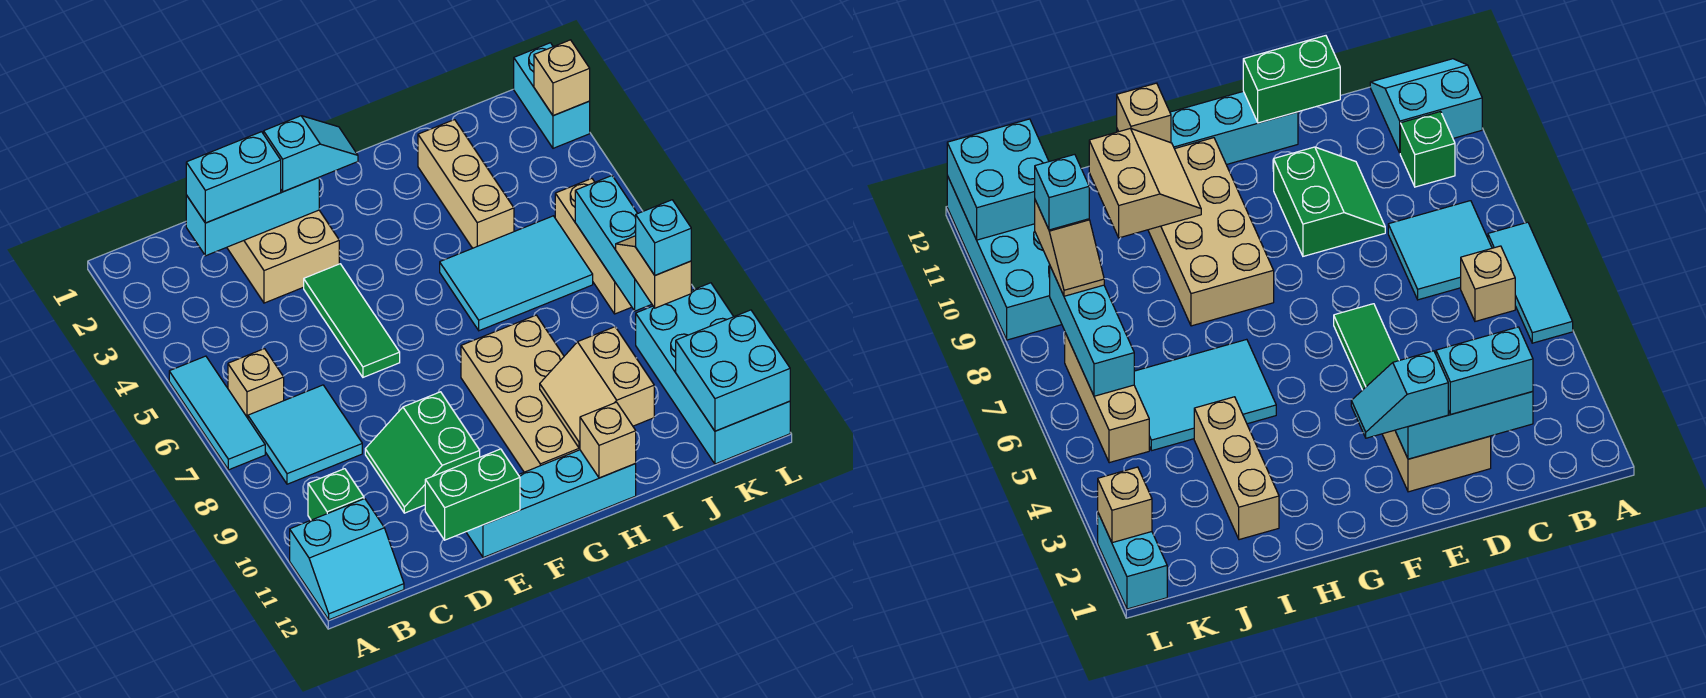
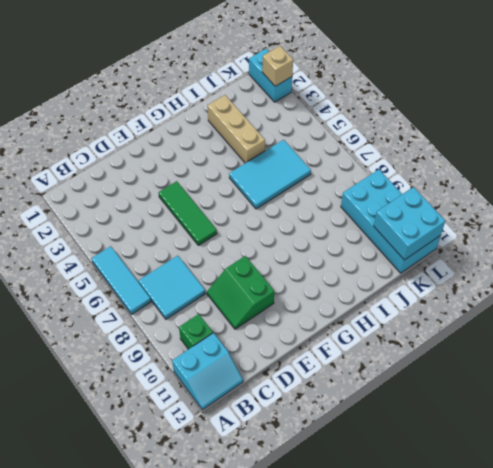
none -> tan brick B6 level 1
none -> tan brick D2:E3 level 1
none -> cyan brick E12:H12 level 1

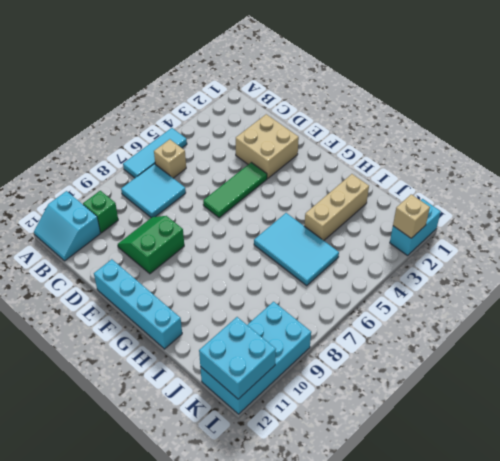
none -> tan brick G8:H11 level 1
none -> tan brick K5:K7 level 1
none -> cyan brick C2:E2 level 2

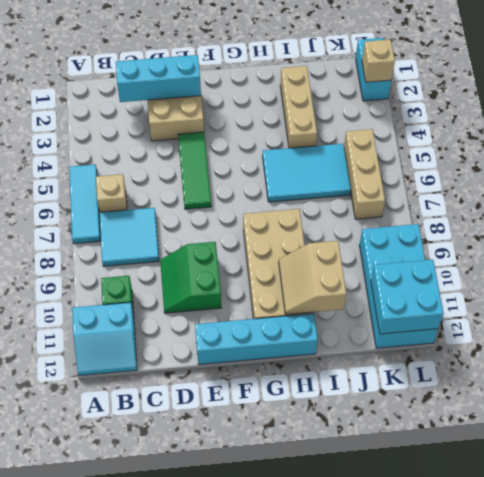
none -> green brick D12:E12 level 2
none -> tan brick H12 level 2
none -> cyan brick K6:K8 level 2

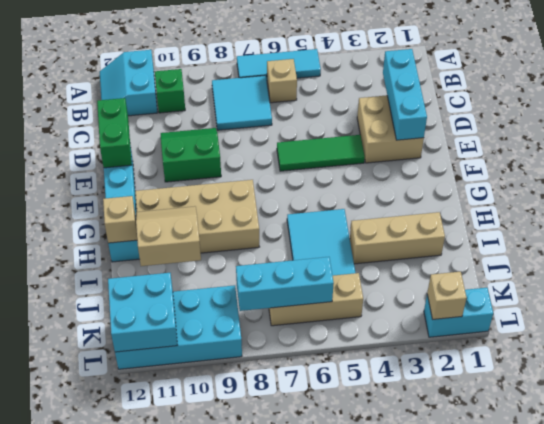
none -> cyan brick C2:D2 level 3
none -> cyan slope E2:F2 level 3 top E
none -> tan slope K8:K9 level 3 top 9

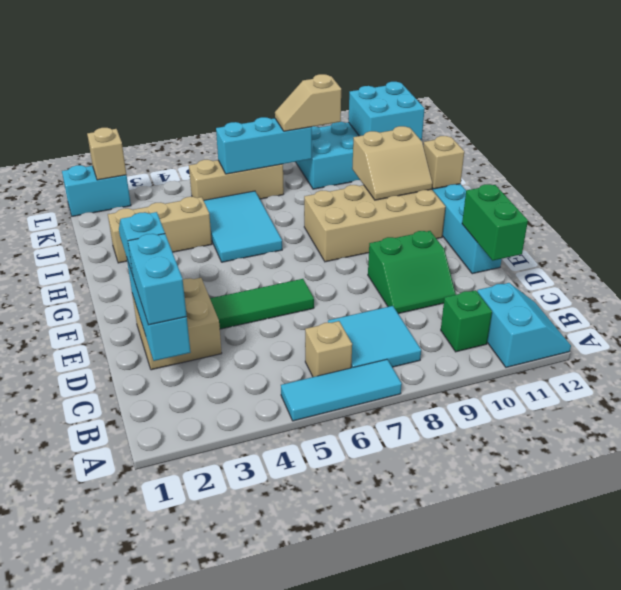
none -> cyan brick K9 level 4

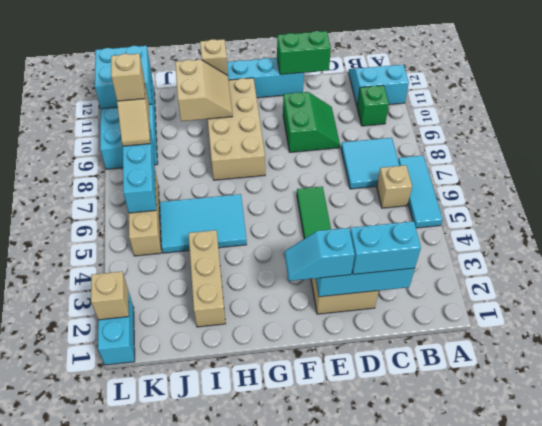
tan brick K9 level 4 -> cyan brick K9 level 4

